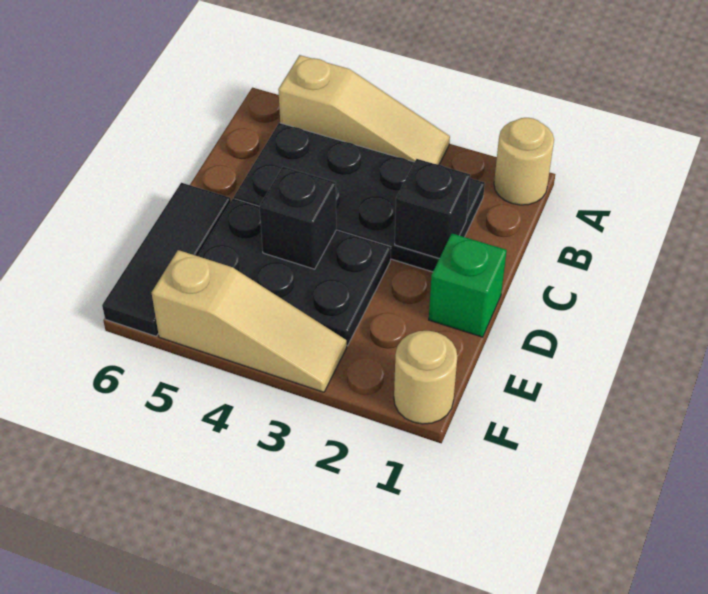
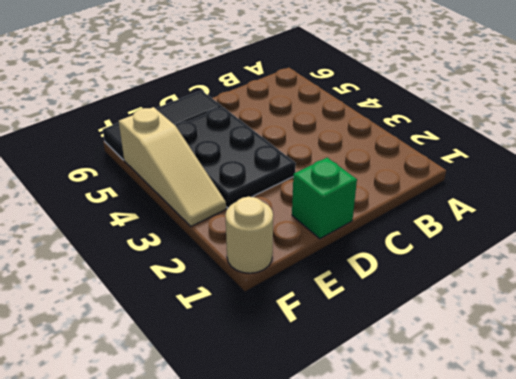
none -> tan round brick A1 level 1
none -> tan slope A3:A5 level 1 top 5

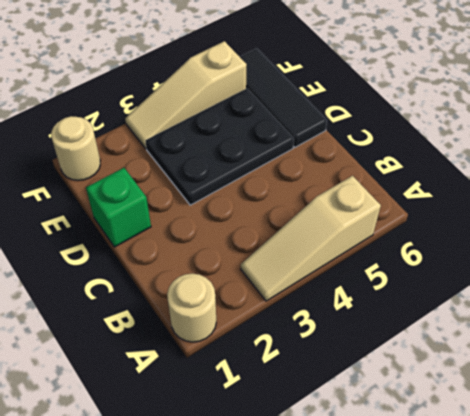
none -> black plate B2:C5 level 1
none -> black brick C2 level 2

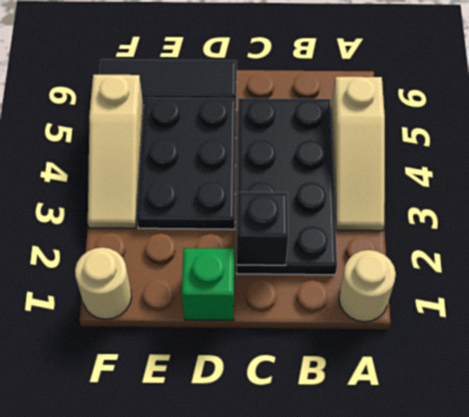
none -> black brick D4 level 2

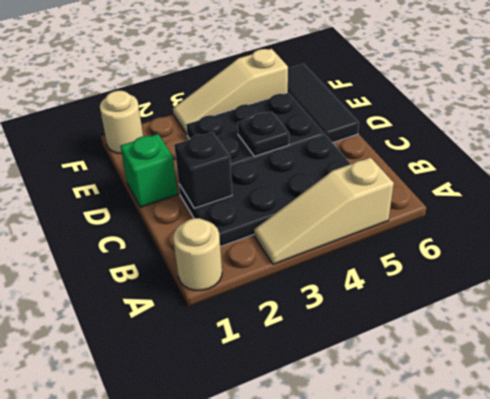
black plate D4 level 2 -> black brick D4 level 2

